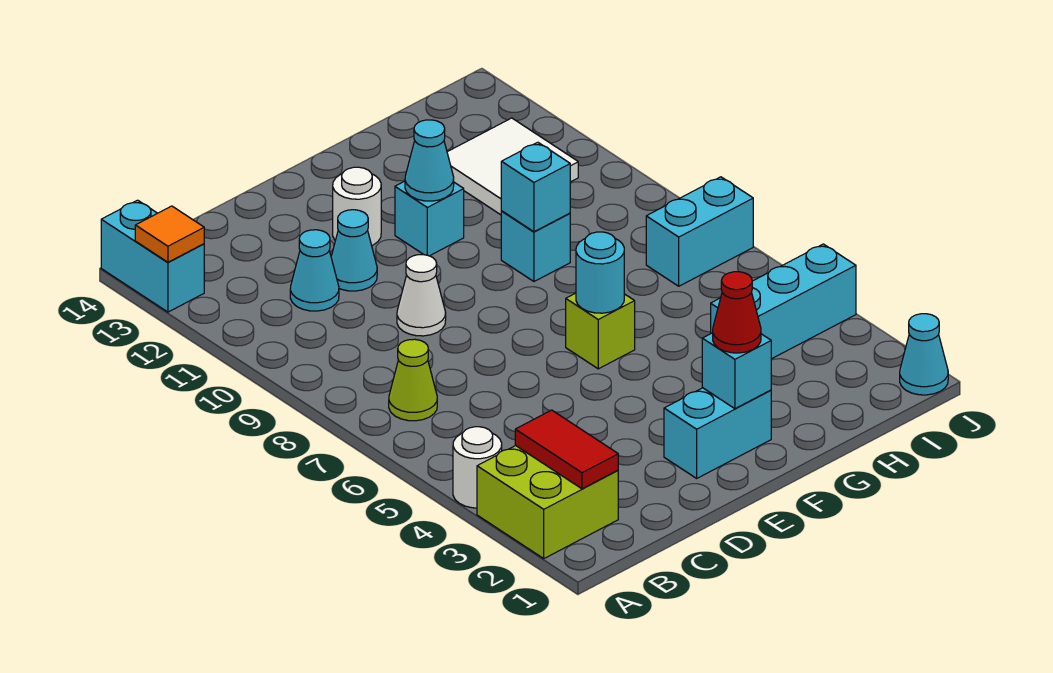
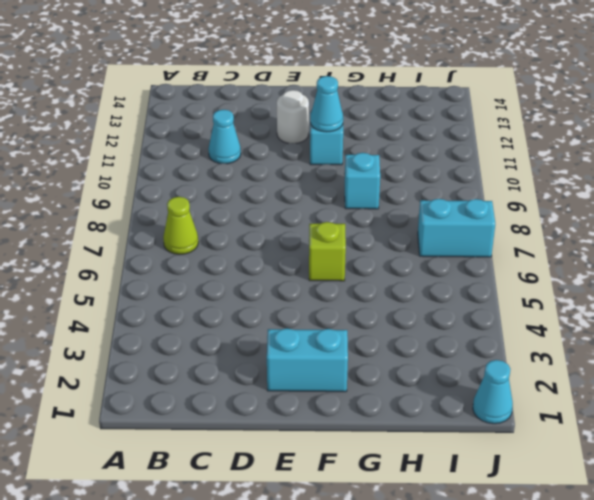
none -> lime brick A2:B3 level 1
none -> white round brick A4 level 1
none -> cyan brick A13:A14 level 1

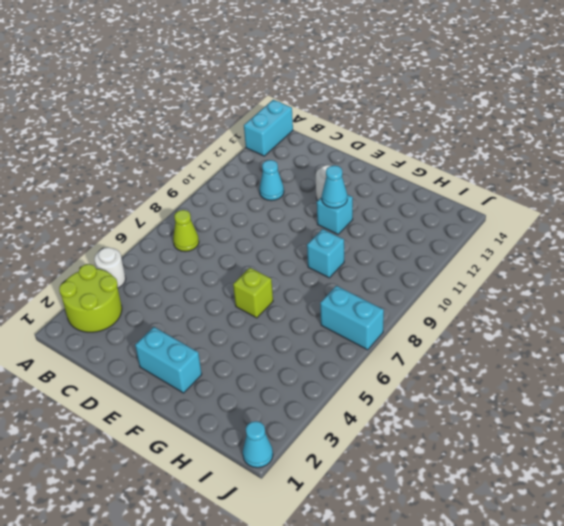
lime round brick A2:B3 level 1 -> lime brick A2:B3 level 1
none -> white cone D9 level 1
none -> cyan cone D11 level 1
none -> cyan brick H4:J4 level 1

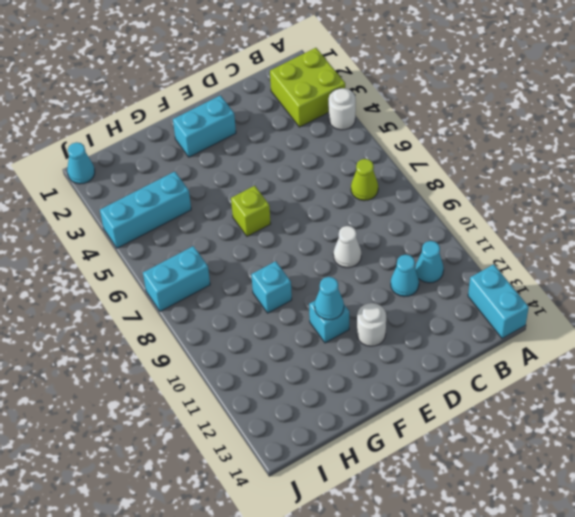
cyan cone B11 level 1 -> cyan cone D11 level 1
none -> white tile H11:I12 level 1
none -> orange tile A13 level 2
none -> red tile B2:B3 level 2

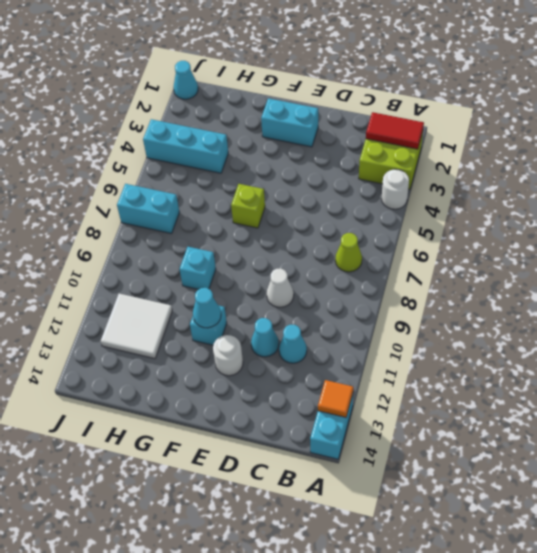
red tile A2:B2 level 2 -> red tile B2:B3 level 2
none -> cyan brick F2 level 2
none -> cyan round brick F6 level 2
none -> cyan brick G9 level 2

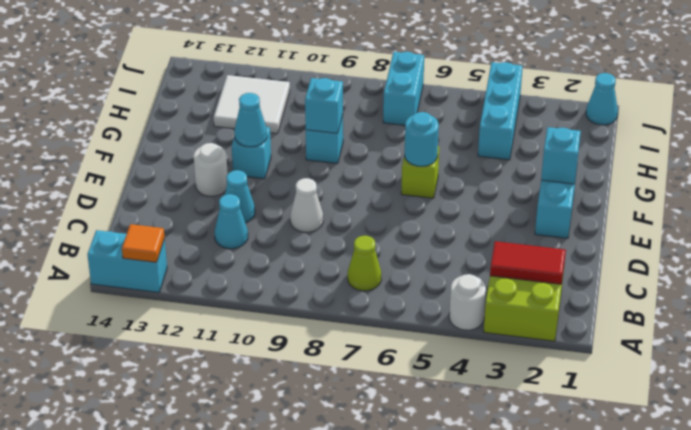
none -> red cone F2 level 3

